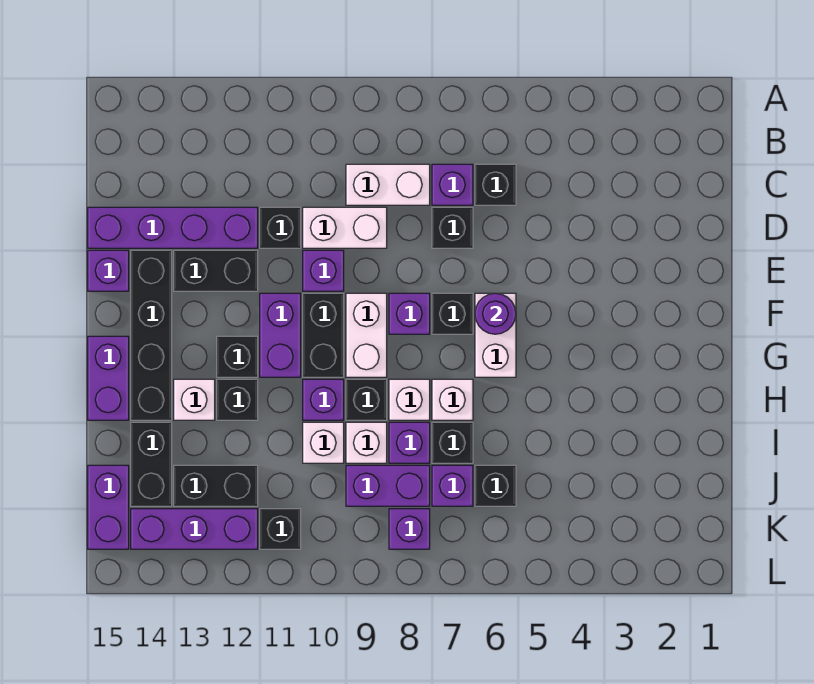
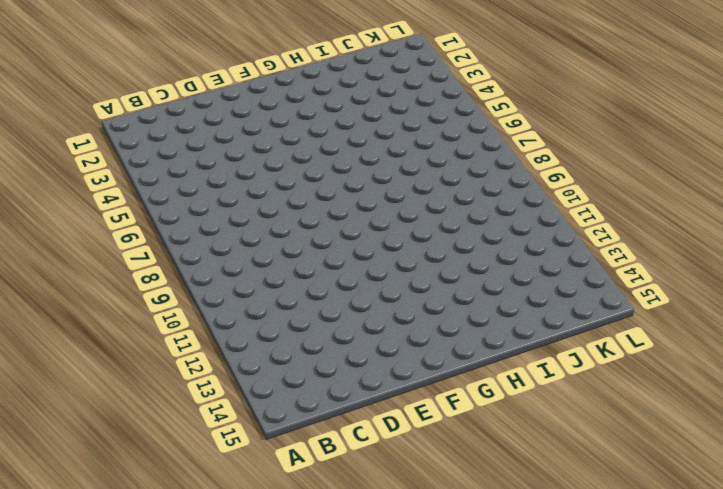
none -> black brick C6 level 1
none -> purple brick C7 level 1
none -> white brick C8:C9 level 1
none -> black brick D7 level 1

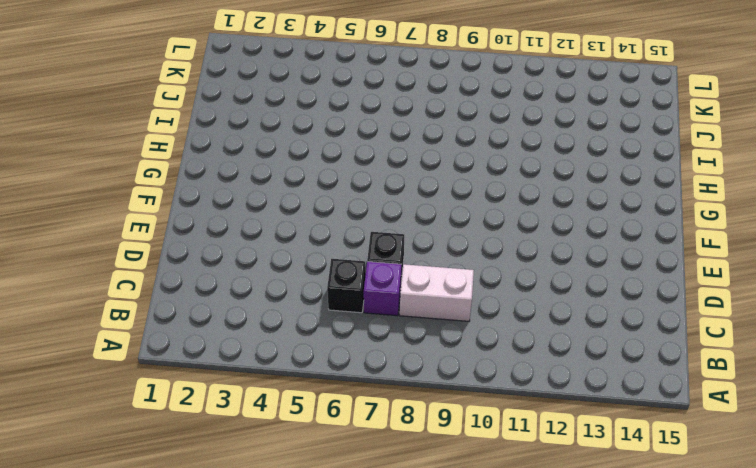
none -> white brick D9:D10 level 1
none -> black brick D11 level 1
none -> purple brick D12:D15 level 1
none -> purple brick E10 level 1

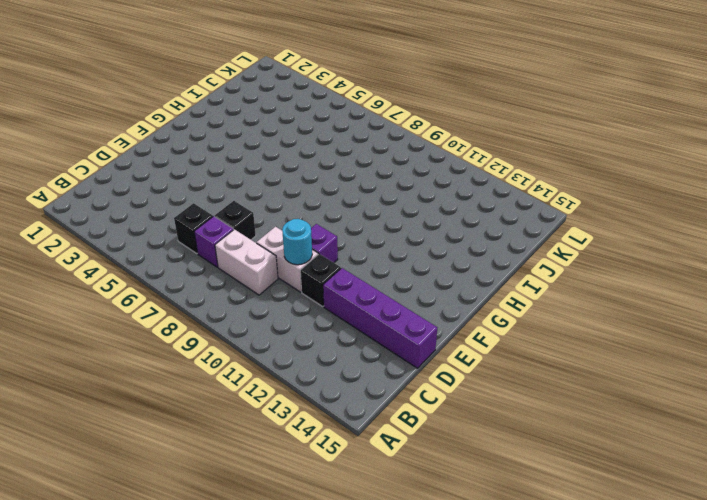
cyan round brick D10 level 2 -> none
none -> black brick E12:E13 level 1
none -> black brick E14:H14 level 1
none -> purple brick E15 level 1
none -> white brick F6:G6 level 1

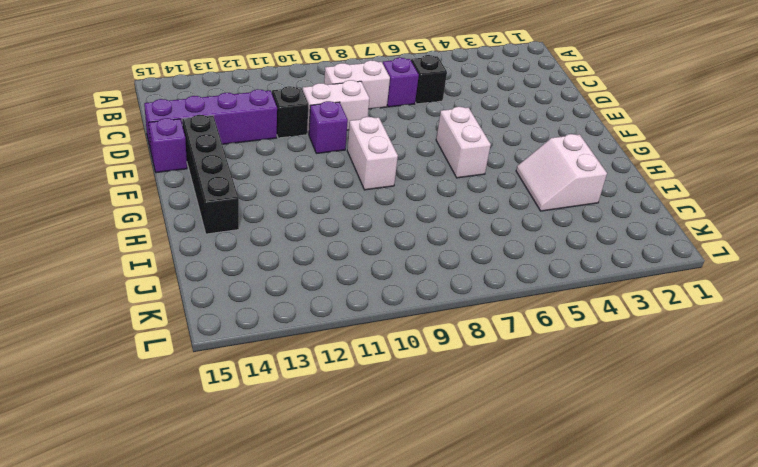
white slope H3:I4 level 1 top 3 -> none
none -> black brick D7 level 1
none -> black brick E12:E13 level 1
none -> black brick F7 level 1
none -> purple brick F8 level 1

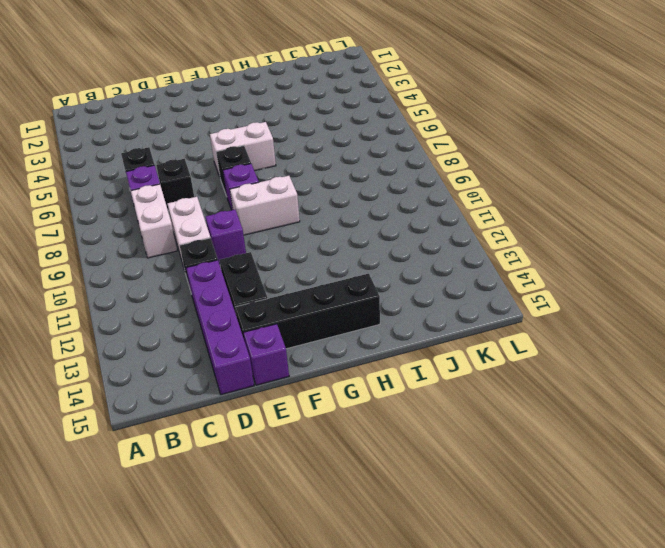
none -> black brick F10:G10 level 1
none -> purple brick F11:G11 level 1
none -> black brick G12 level 1
none -> purple brick G15:H15 level 1

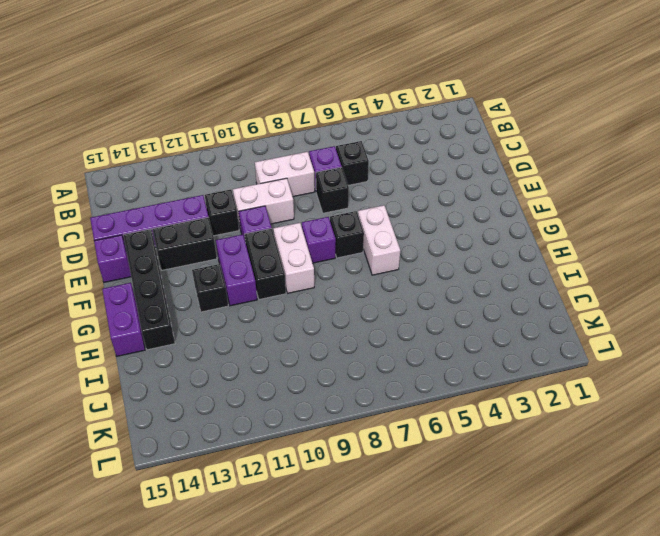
none -> white brick H7 level 1
none -> white brick H8 level 1
none -> black brick H9 level 1
none -> purple brick H10 level 1

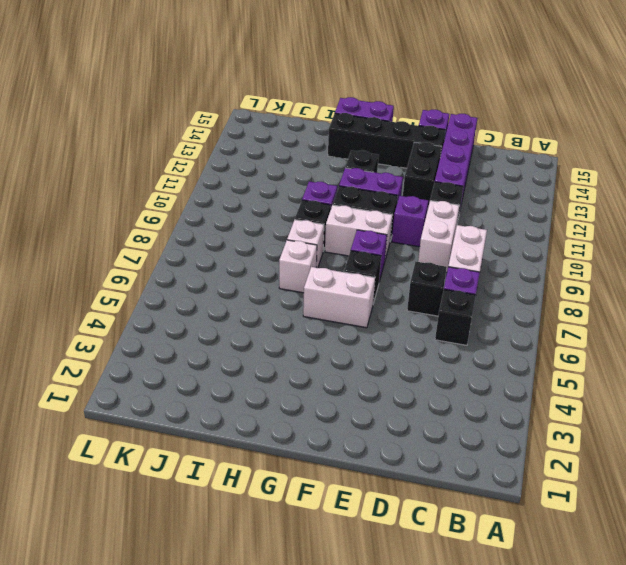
none -> black brick H12 level 1
none -> white brick H13 level 1
none -> black brick I7 level 1
none -> purple brick I8 level 1

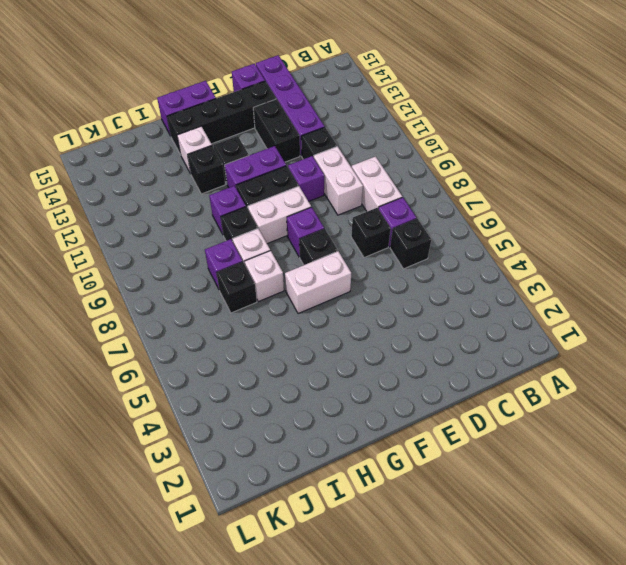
none -> white brick I9 level 1
none -> white brick I10 level 1
none -> black brick I14:J14 level 1
none -> black brick J6 level 1

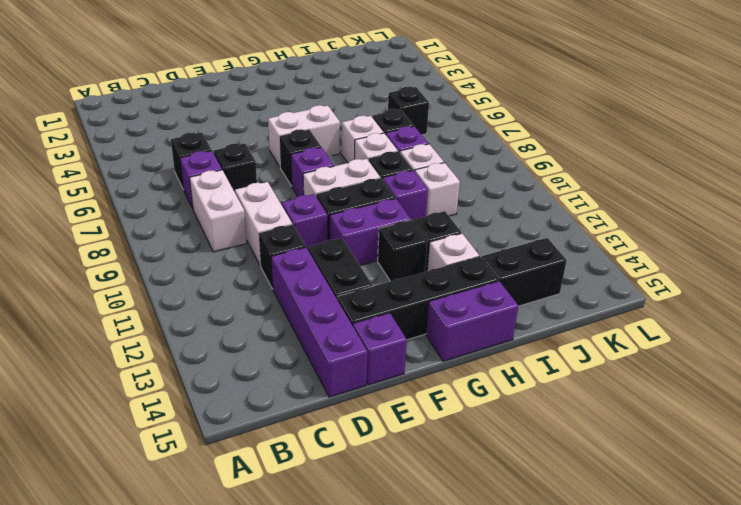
none -> purple brick J7 level 1
none -> purple brick J8:J9 level 1
none -> black brick J12:J13 level 1
none -> purple brick J15:K15 level 1

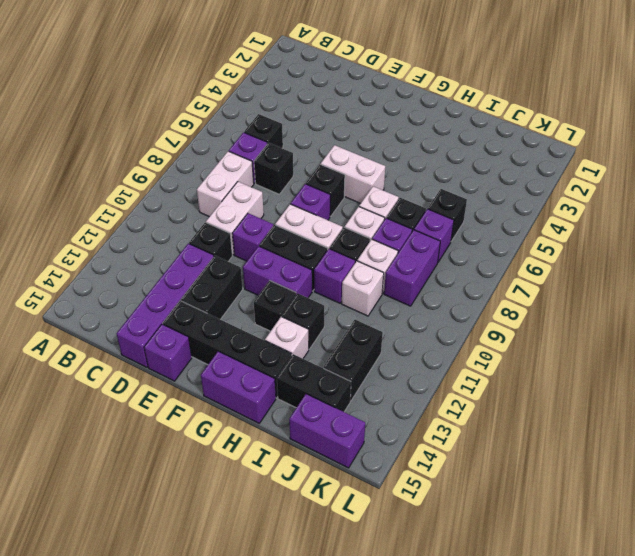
none -> purple brick K8 level 1
none -> black brick K11 level 1
none -> purple brick K12:K14 level 1
none -> purple round brick F6 level 2

